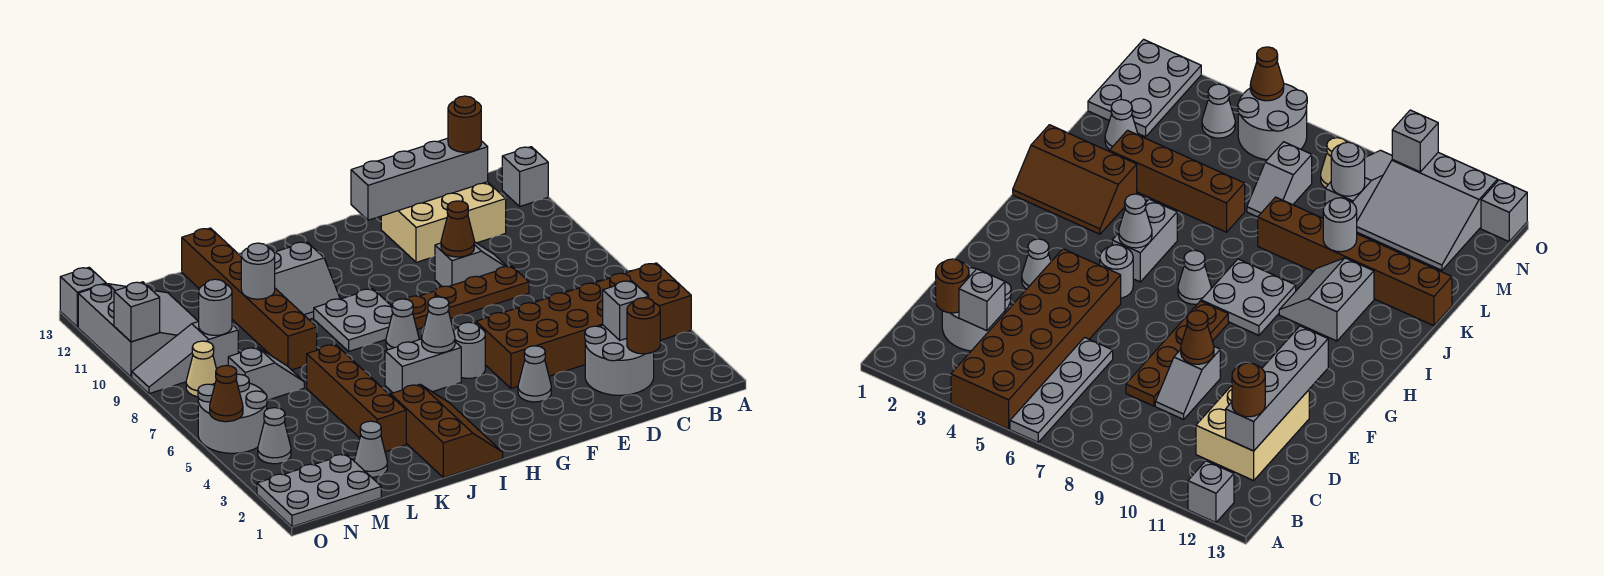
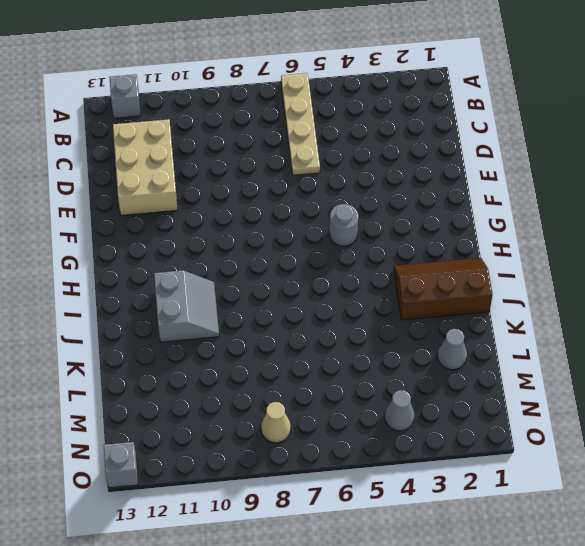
tan plate A6:D6 level 1 -> grey plate A6:D6 level 1
none -> brown brick A4:F5 level 1
none -> grey round brick C2:D3 level 1
none -> brown plate D8:G8 level 1
none -> grey slope D9:E9 level 1 top E

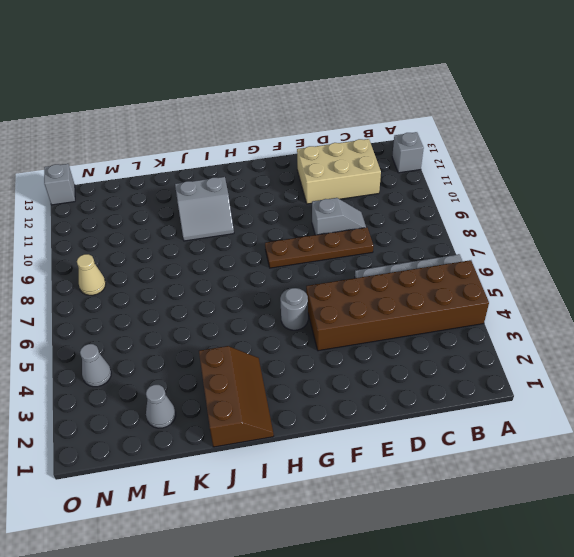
none -> grey round brick C2:D3 level 1
none -> grey cone F3 level 1
none -> grey brick H5:I5 level 1
none -> grey cone H7 level 1

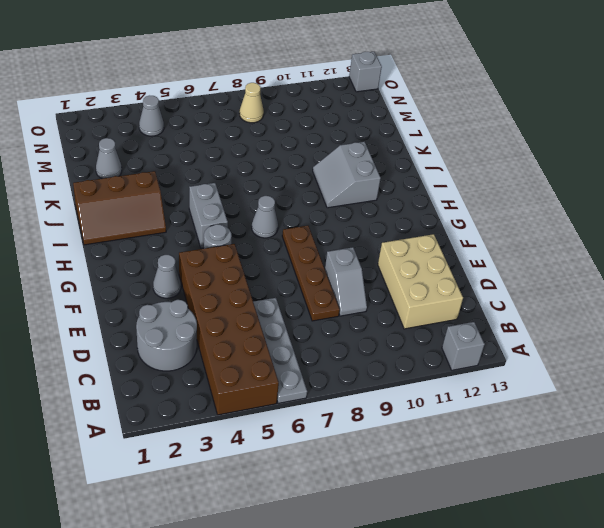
none -> grey plate H8:I9 level 1
none -> brown brick K3:K6 level 1
none -> brown brick K8:K13 level 1
none -> grey slope L7:M7 level 1 top M

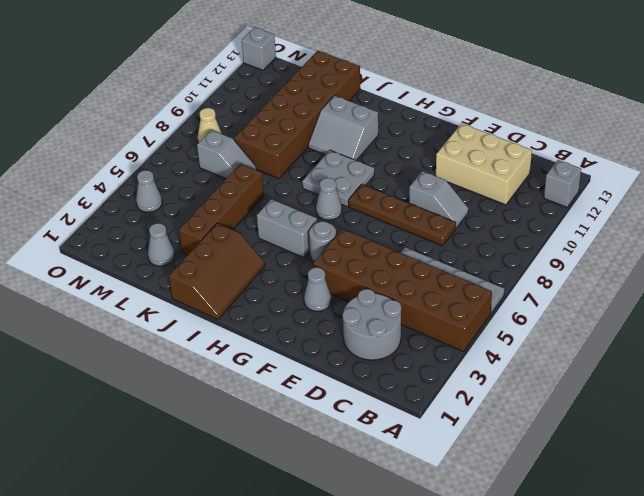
brown brick K8:L13 level 1 -> brown brick K8:K13 level 1
none -> grey plate M1:O2 level 1
none -> grey slope M9:O9 level 1 top M
none -> grey slope M10:O12 level 1 top O
none -> grey round brick N5:O6 level 1

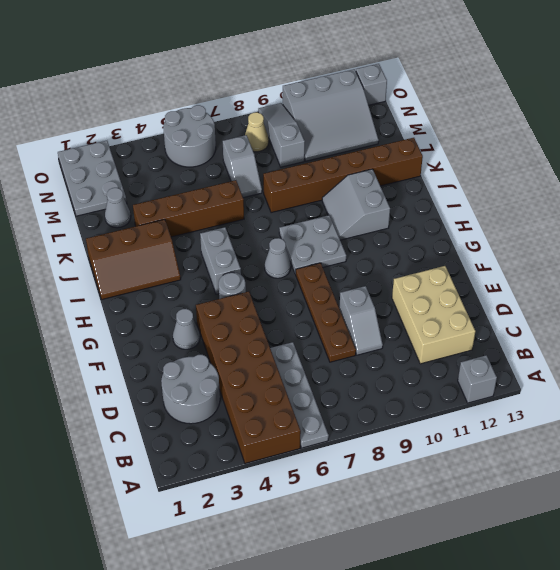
none -> grey cone N4 level 1
none -> brown round brick C2 level 2
none -> grey brick C3 level 2
none -> grey brick C12:F12 level 2

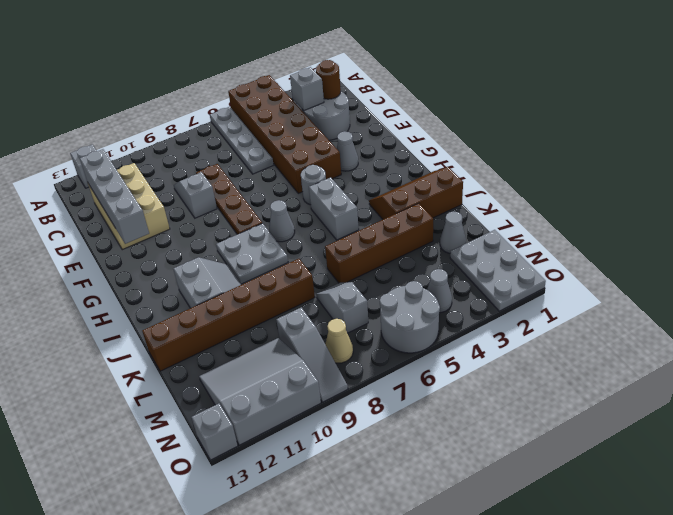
none -> brown cone E9 level 2
none -> grey cone H5 level 2
none -> grey round brick K10 level 2
none -> grey round brick M9 level 2

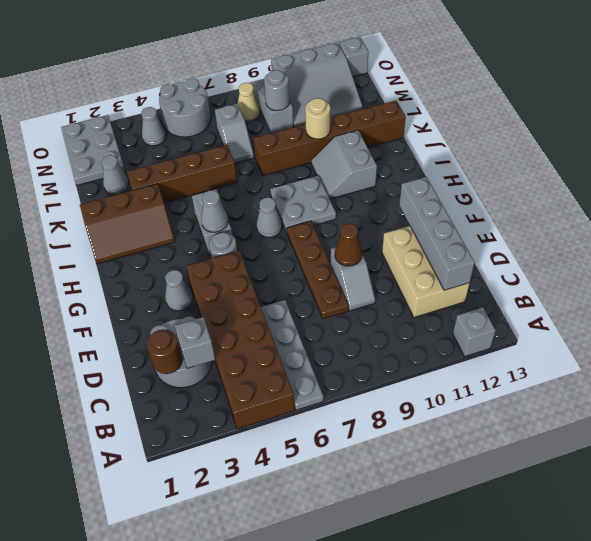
tan round brick K10 level 2 -> grey round brick K10 level 2
none -> brown cone O5 level 2
none -> grey brick O10 level 2
none -> brown round brick C12 level 3

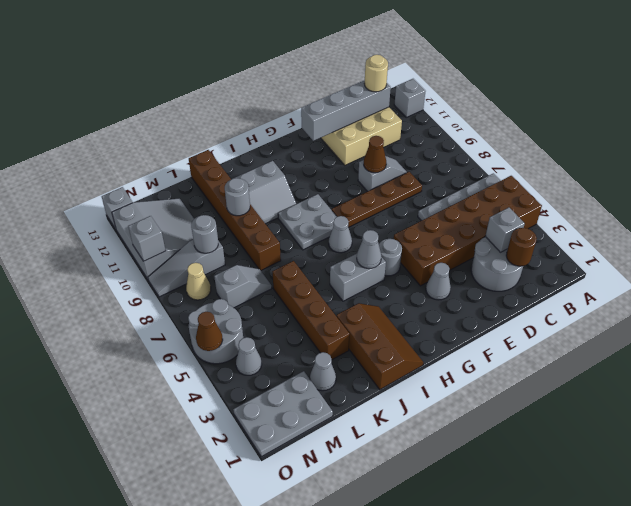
tan round brick C12 level 3 -> brown round brick C12 level 3

